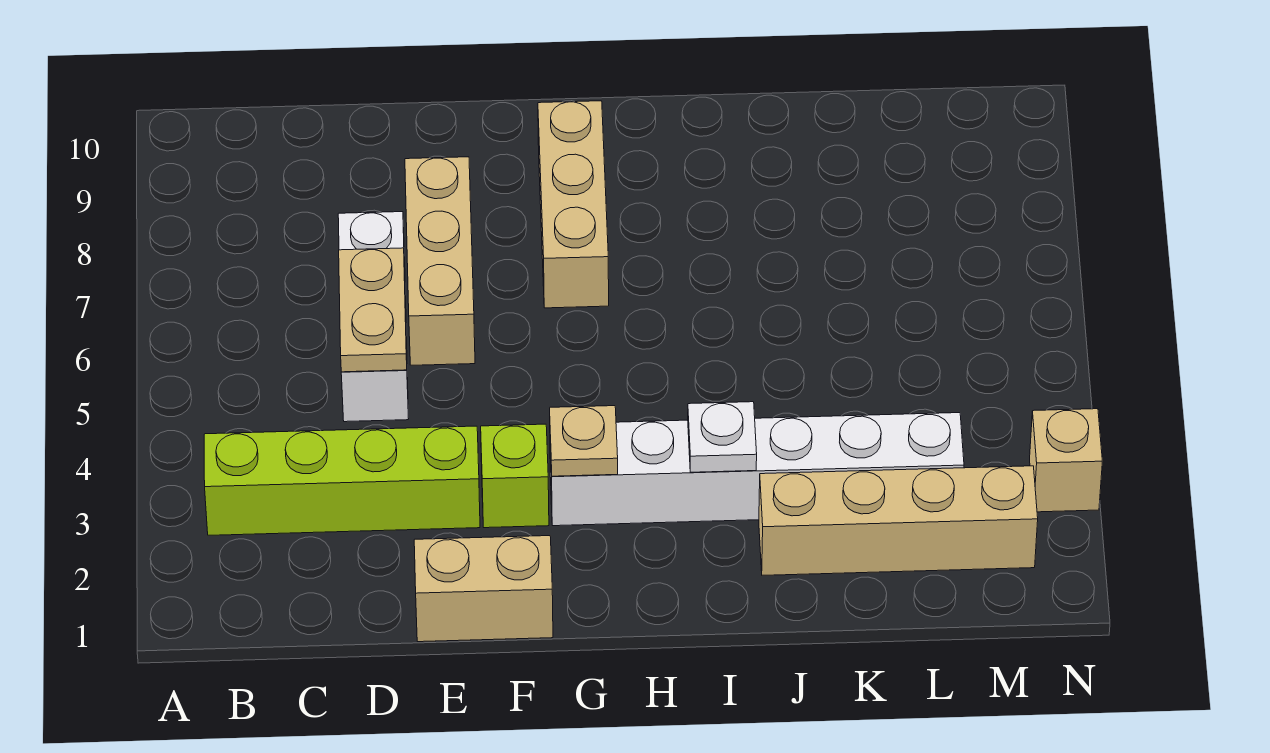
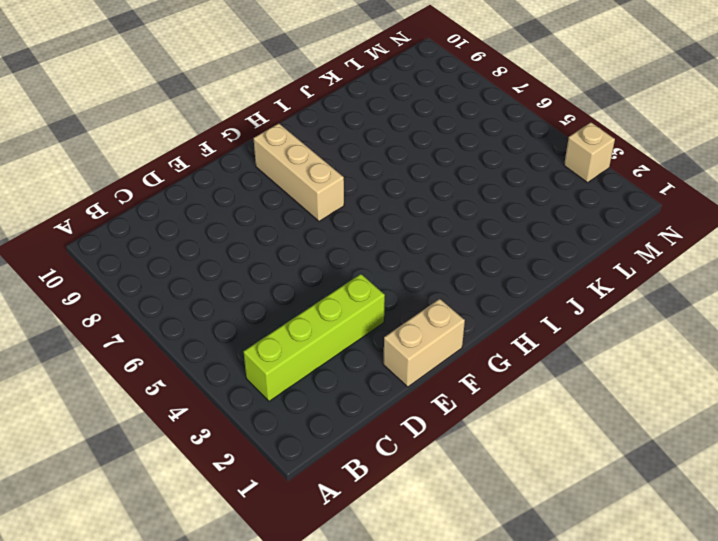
none -> white brick D5:D7 level 1
none -> tan brick E6:E8 level 1
none -> lime brick F3 level 1

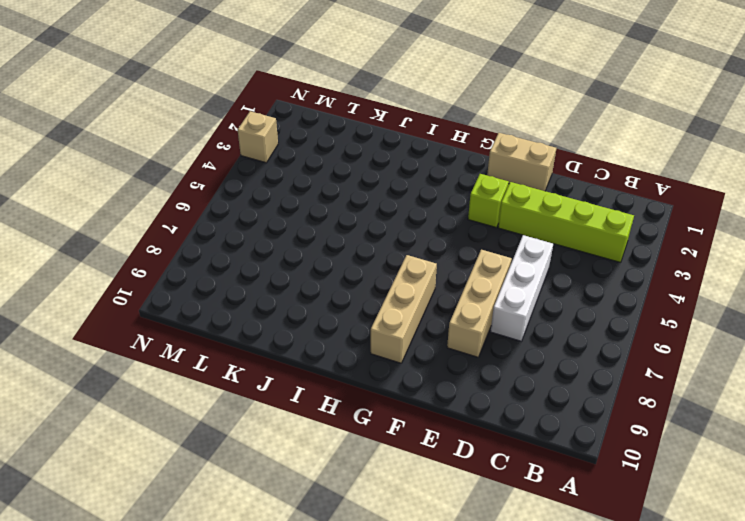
none -> white brick G3:L3 level 1
none -> tan brick J2:M2 level 1
none -> tan plate D5:D6 level 2

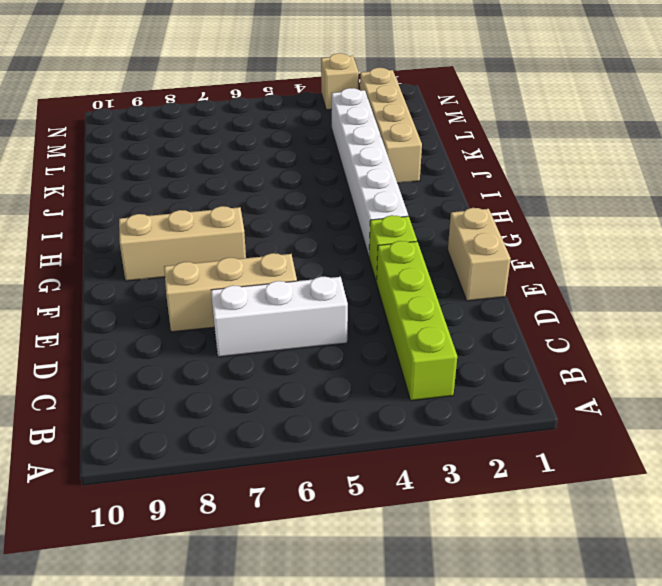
none -> tan plate D5:D6 level 2
none -> tan plate G3 level 2
none -> white plate I3 level 2

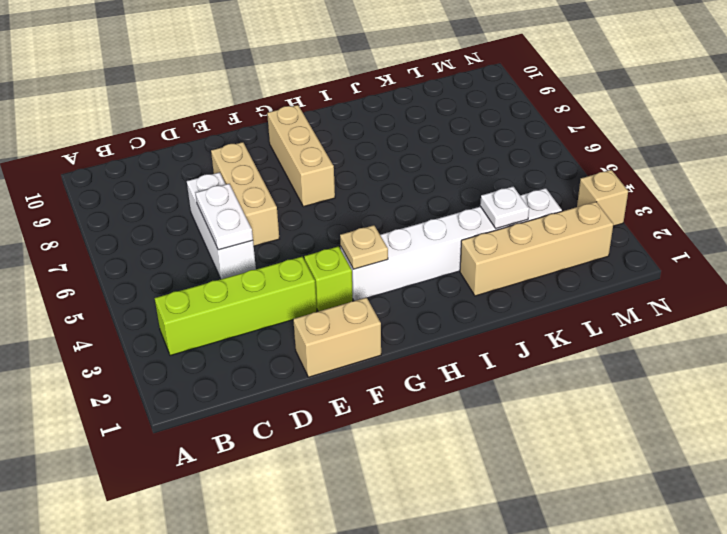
white plate D5:D6 level 2 -> tan plate D5:D6 level 2
white plate K3 level 2 -> white plate I3 level 2

